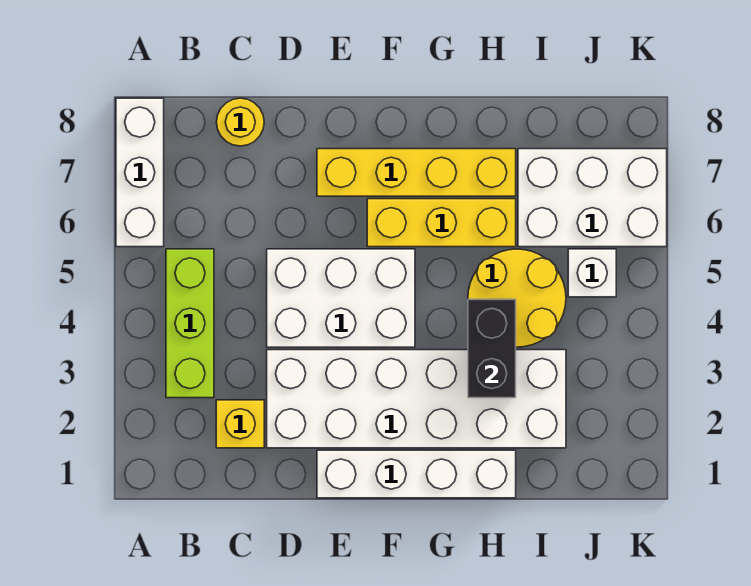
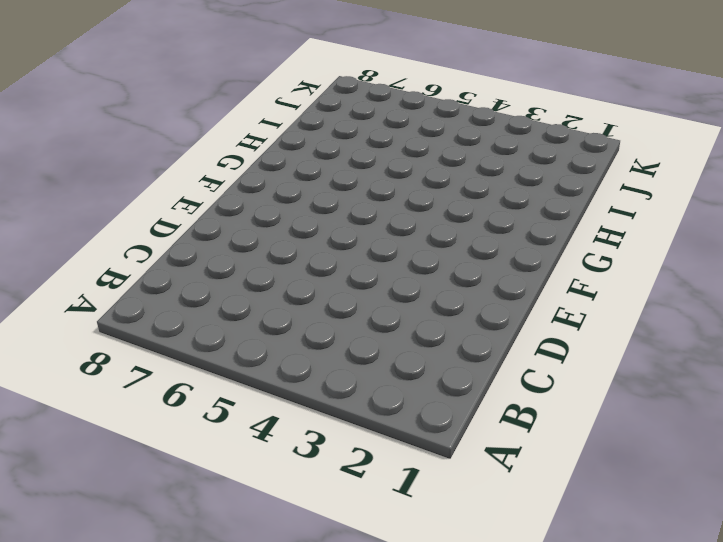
none -> white brick A6:A8 level 1
none -> lime brick B3:B5 level 1
none -> yellow brick C2 level 1

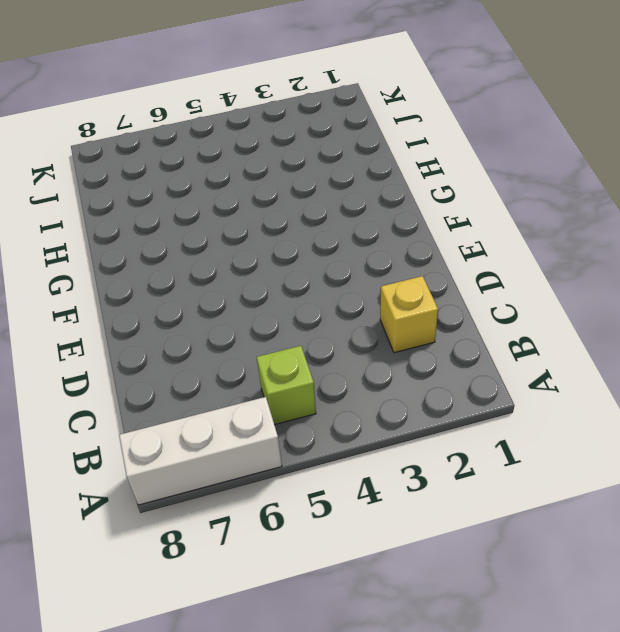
lime brick B5 level 1 -> lime brick B3:B5 level 1
none -> yellow round brick C8 level 1
none -> white brick D2:I3 level 1
none -> white brick D4:F5 level 1

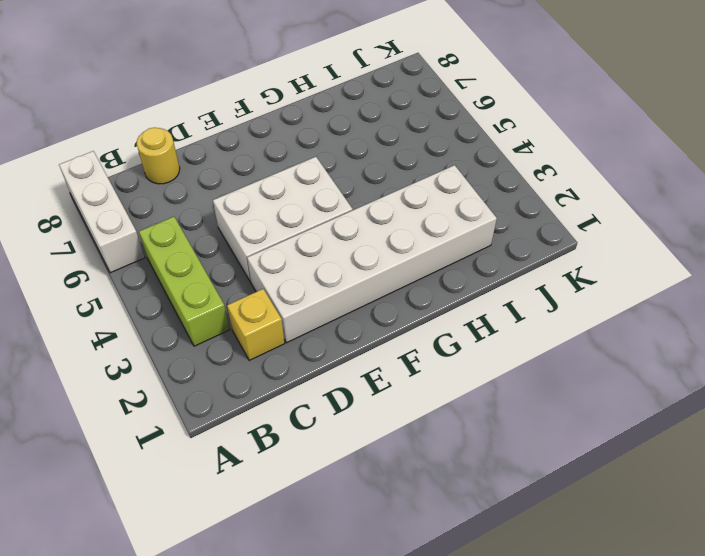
none -> white brick E1:H1 level 1
none -> yellow brick E7:H7 level 1
none -> yellow brick F6:H6 level 1

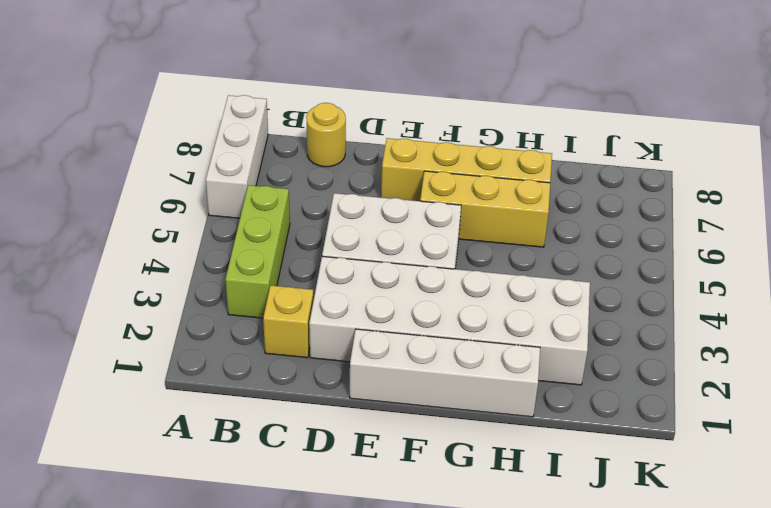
none -> yellow round brick H4:I5 level 1
none -> white brick I6:K7 level 1
none -> white brick J5 level 1

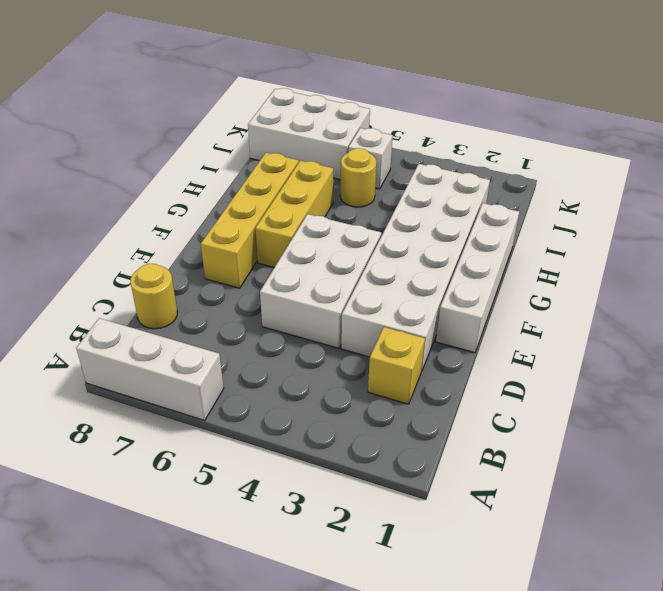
yellow round brick I5 level 1 -> yellow round brick H4:I5 level 1
white brick J6:K8 level 1 -> white brick I6:K7 level 1
none -> lime brick B3:B5 level 1
none -> black brick H3:H4 level 2

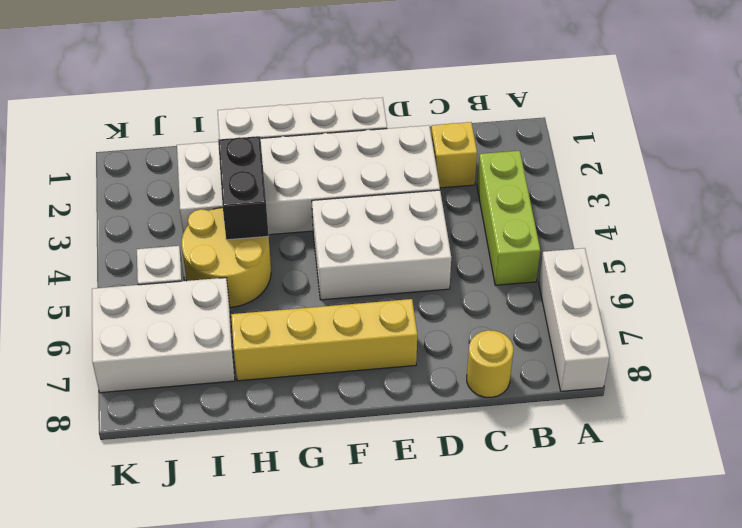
none -> yellow brick F6:H6 level 1

